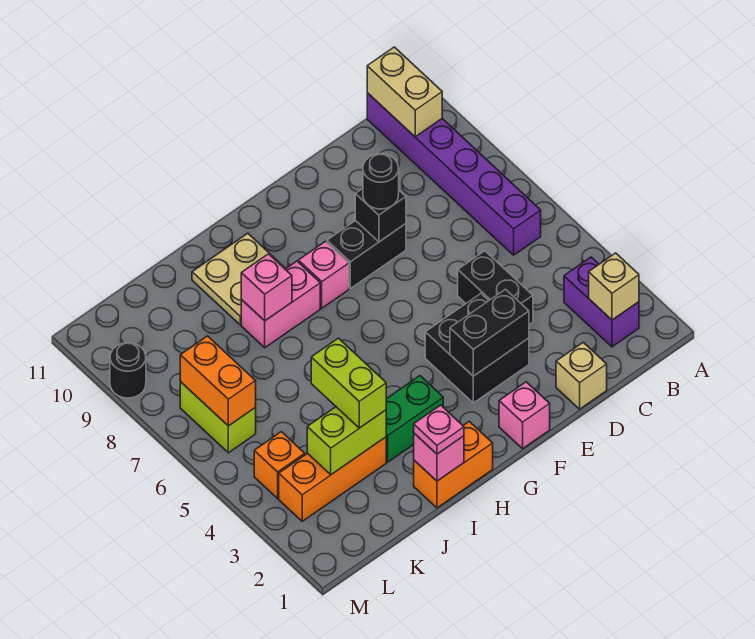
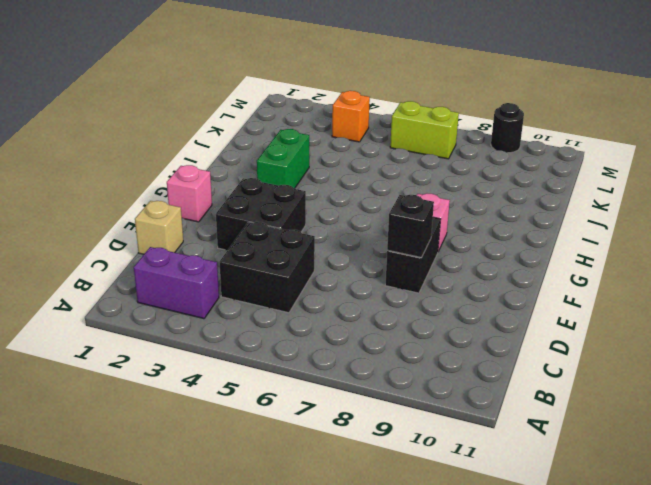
black brick C4:D5 level 1 -> black brick D4:D5 level 1
none -> purple brick B6:B11 level 1
none -> orange brick H1:I1 level 1
none -> pink brick H8:I8 level 1

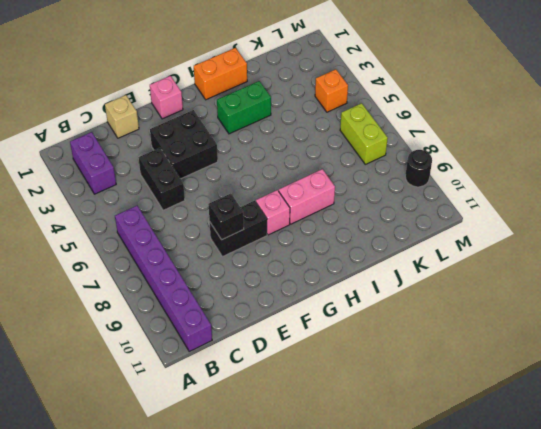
none -> tan plate H9:I10 level 1
none -> orange brick J3:L3 level 1
none -> tan brick B2 level 2

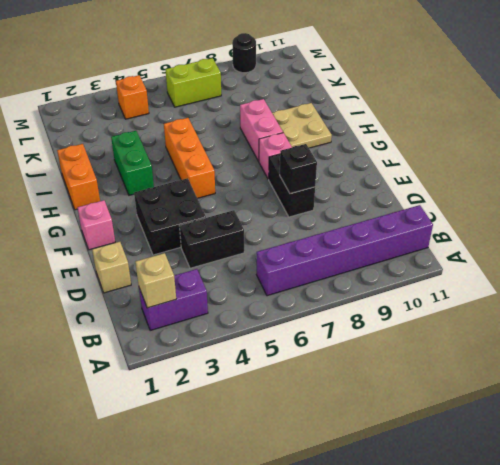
orange brick G5:I5 level 1 -> orange brick J3:L3 level 1
none -> tan brick B10:B11 level 2
none -> black brick E3:F3 level 2
none -> pink brick I1 level 2

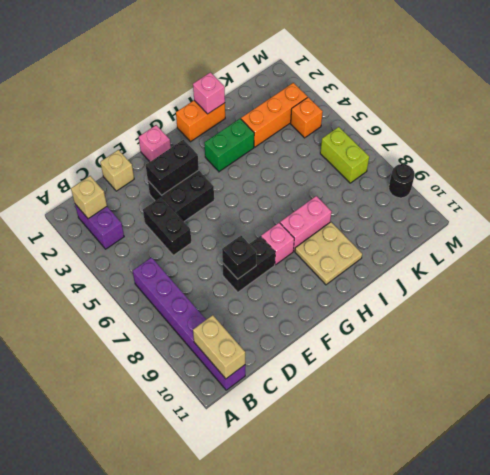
none -> pink brick I8 level 2
none -> lime brick J3:K3 level 2
none -> orange brick L6:L7 level 2

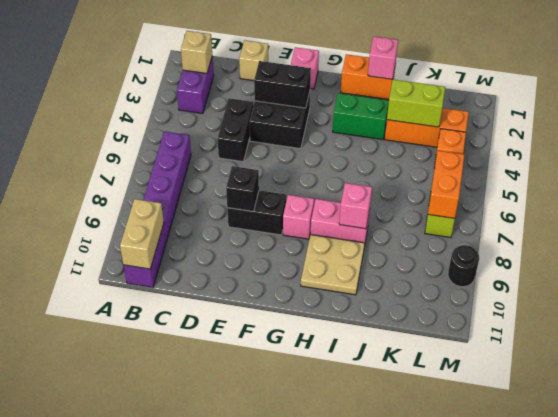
none -> black round brick E8 level 3
none -> pink plate I1 level 3
none -> lime brick J3:J4 level 3

